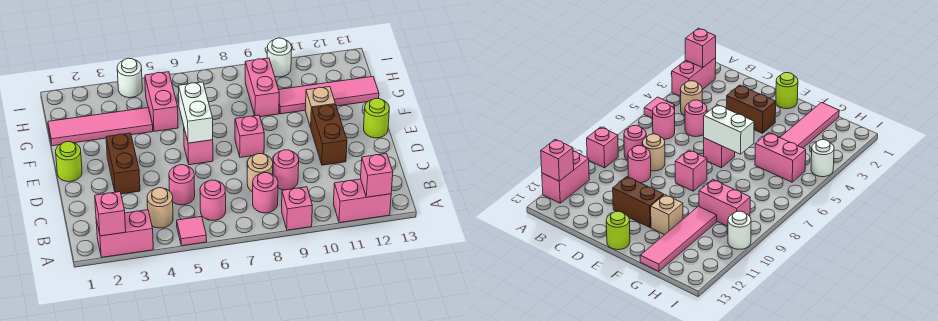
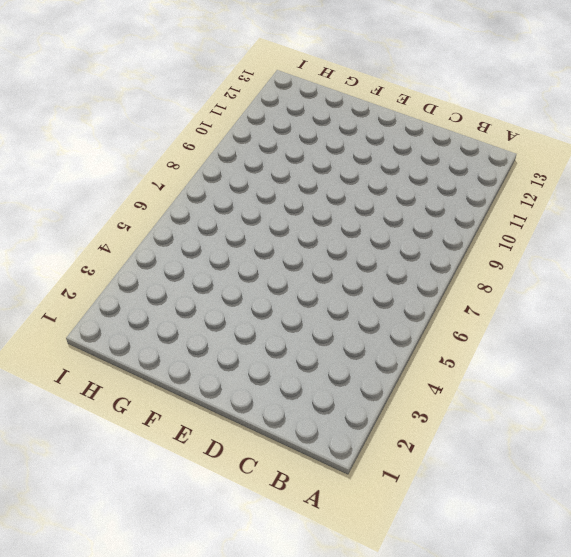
none -> pink brick A2:A3 level 1
none -> pink tile A5 level 1
none -> pink brick A9 level 1

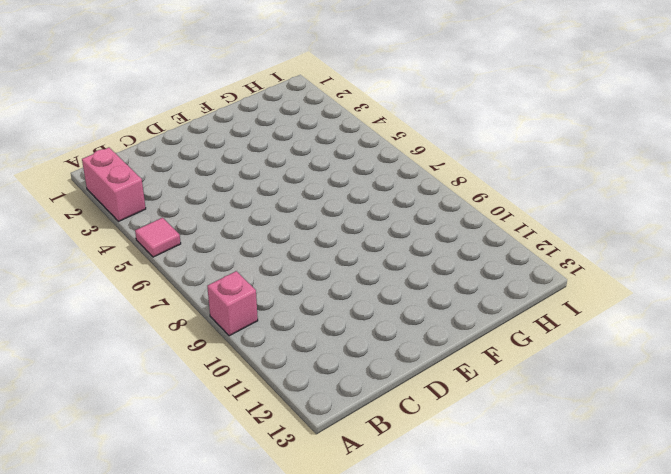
none -> pink brick A11:A12 level 1
none -> tan round brick B4 level 1
none -> pink round brick B6 level 1

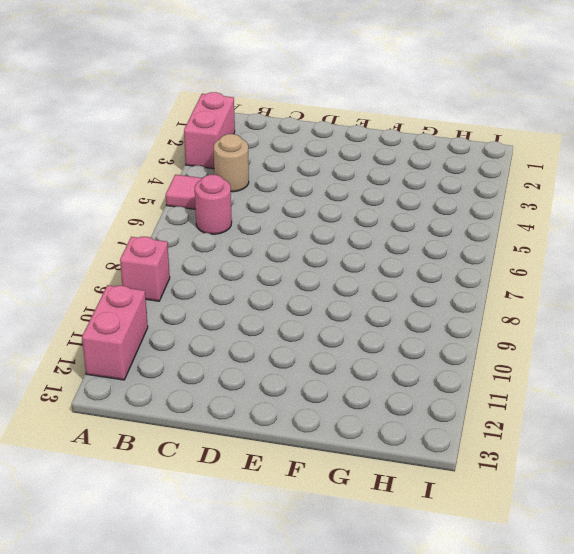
none -> pink round brick B8 level 1
none -> pink round brick C5 level 1
none -> tan round brick C8 level 1

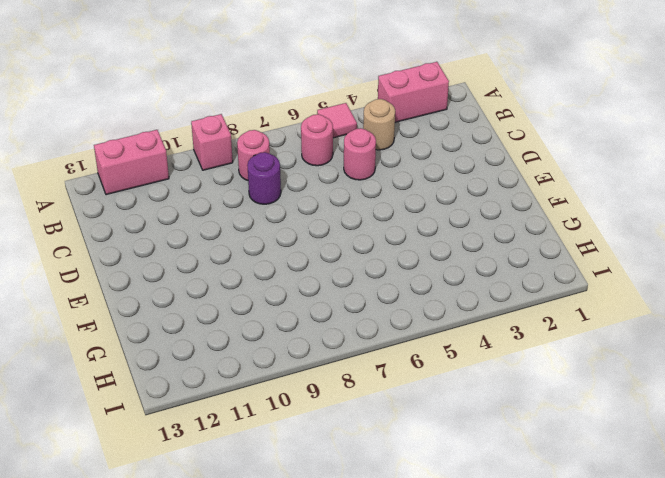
purple round brick C8 level 1 -> tan round brick C8 level 1
none -> pink round brick C9 level 1
none -> brown brick D3:E3 level 1
none -> brown brick D11:E11 level 1

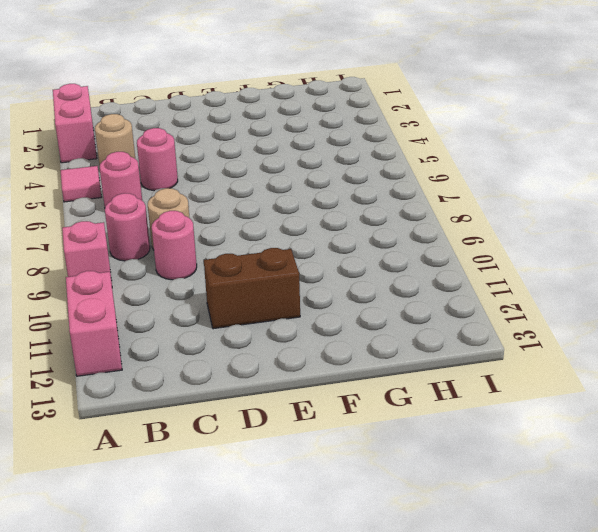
none -> brown brick D3:E3 level 1
none -> lime round brick E1 level 1
none -> pink brick E6 level 1

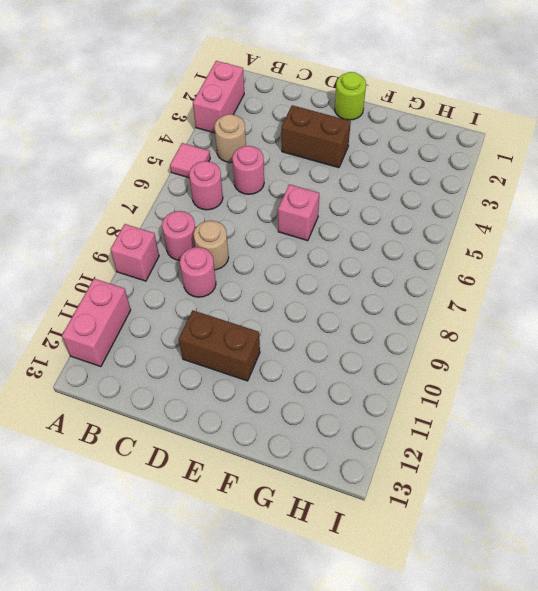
none -> pink brick E8 level 1
none -> lime round brick E13 level 1
none -> tan brick F11 level 1

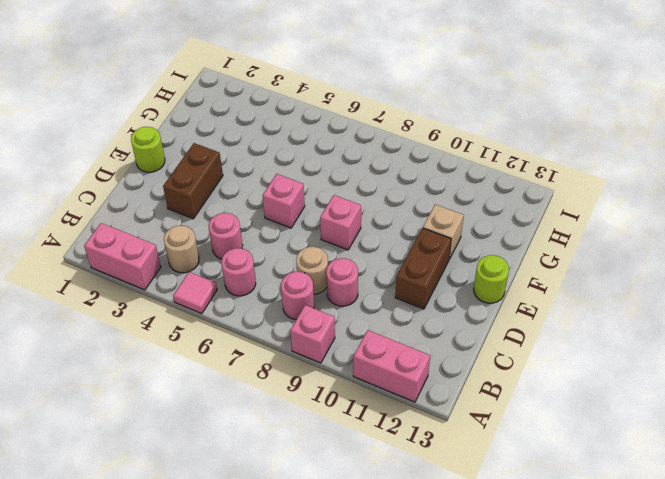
none -> pink tile G1:G4 level 1
none -> pink brick G5:H5 level 1
none -> pink brick G9:H9 level 1

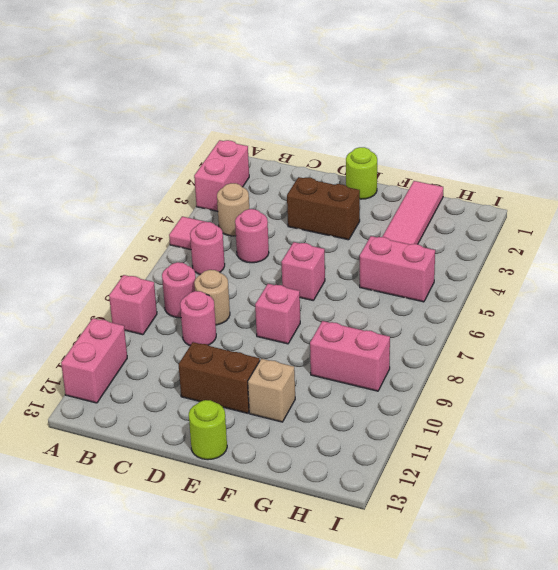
none -> pink tile G10:G13 level 1
none -> white round brick I4 level 1
none -> white round brick I10 level 1

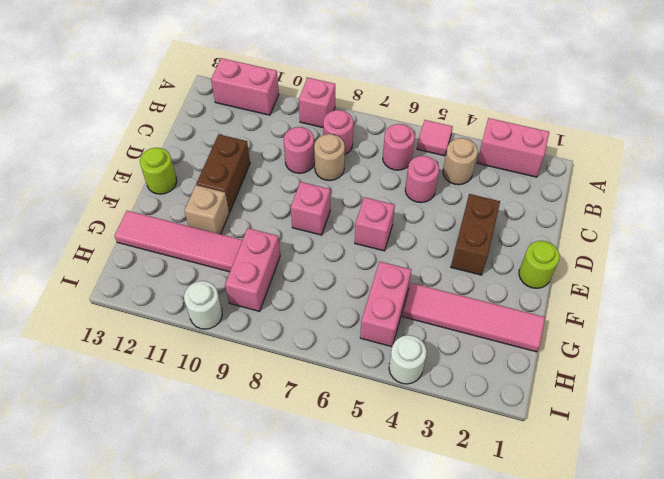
none -> pink brick A2 level 2
none -> pink brick A12 level 2
none -> white brick E6:F6 level 2

